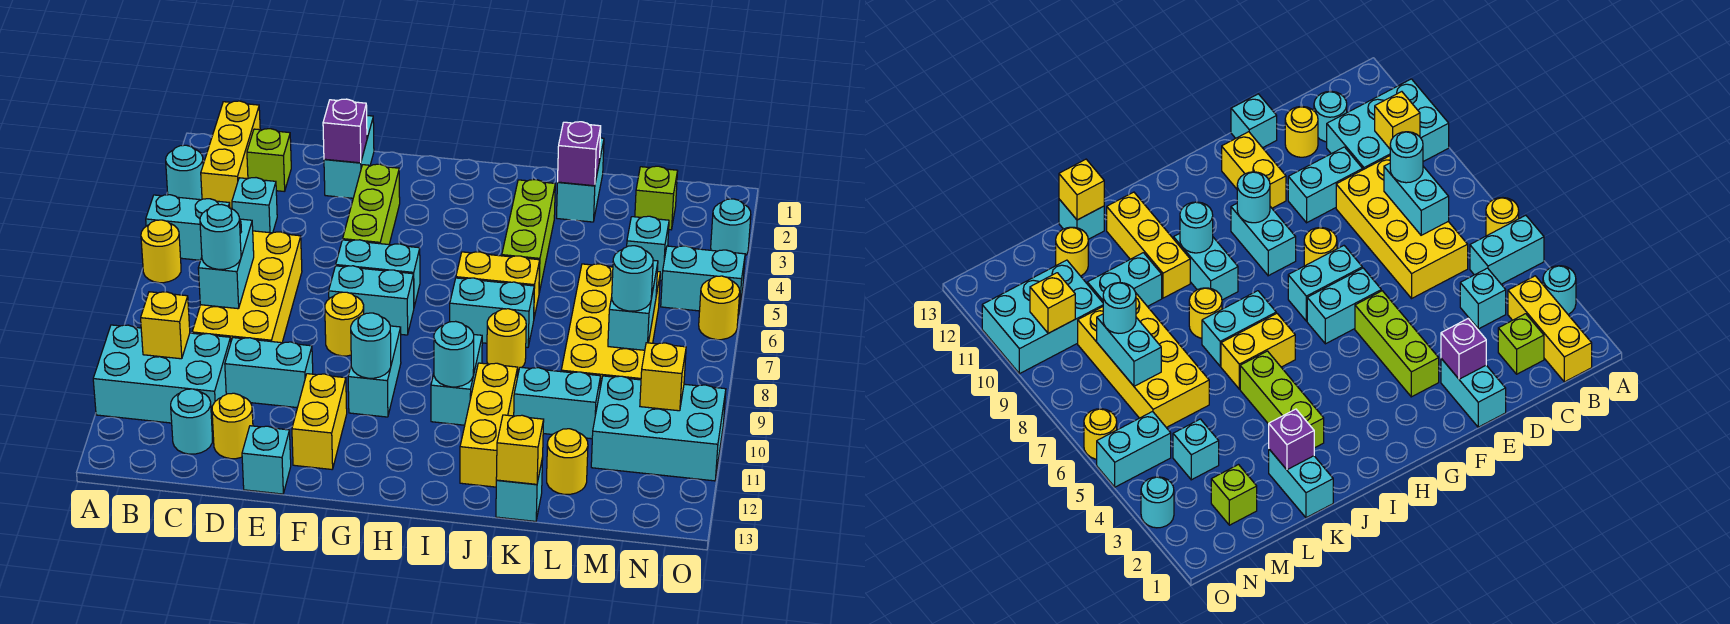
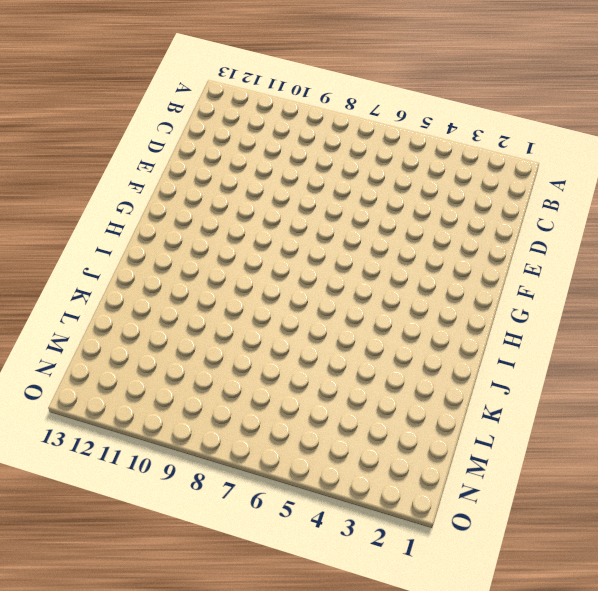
none -> cyan round brick A3 level 1
none -> cyan brick A5:B5 level 1
none -> yellow round brick A6 level 1
none -> cyan brick A10:C11 level 1

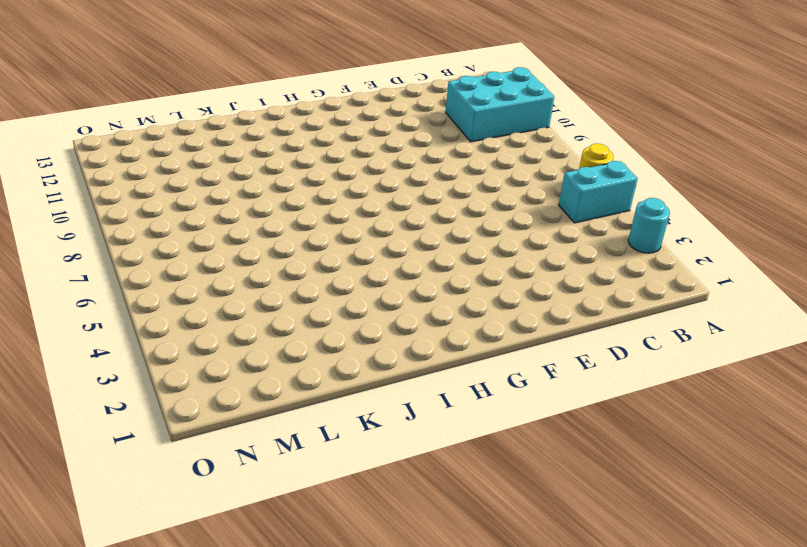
none -> yellow brick B1:B3 level 1
none -> lime brick C2 level 1
none -> cyan brick C4 level 1
none -> yellow brick C6:D9 level 1

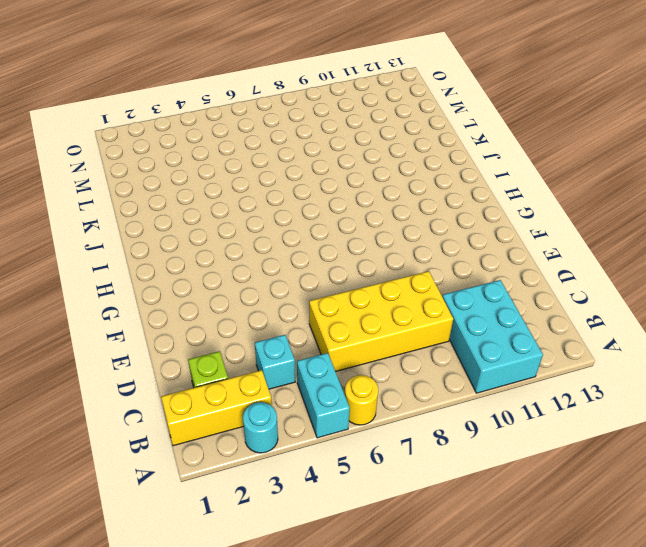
none -> cyan round brick C12 level 1
none -> cyan brick D10:E10 level 1
none -> yellow round brick D12 level 1
none -> cyan brick E1:E2 level 1

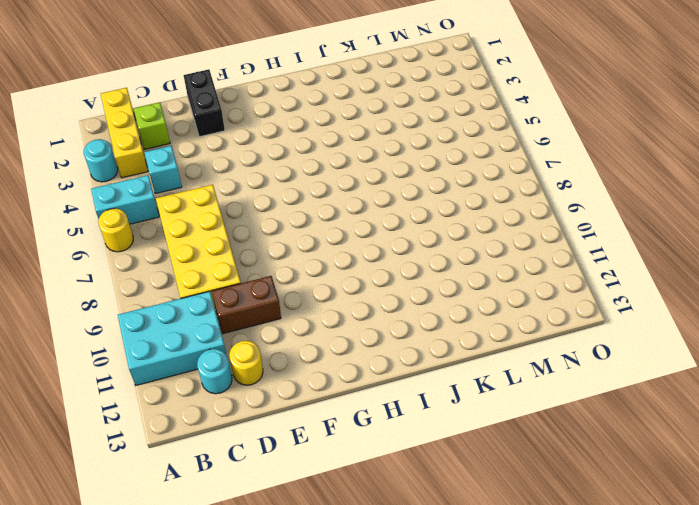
brown brick D10:E10 level 1 -> cyan brick D10:E10 level 1
black brick E1:E2 level 1 -> cyan brick E1:E2 level 1
none -> cyan brick E13 level 1
none -> lime brick F3:F5 level 1
none -> cyan brick F6:G6 level 1
none -> cyan brick F7:G7 level 1

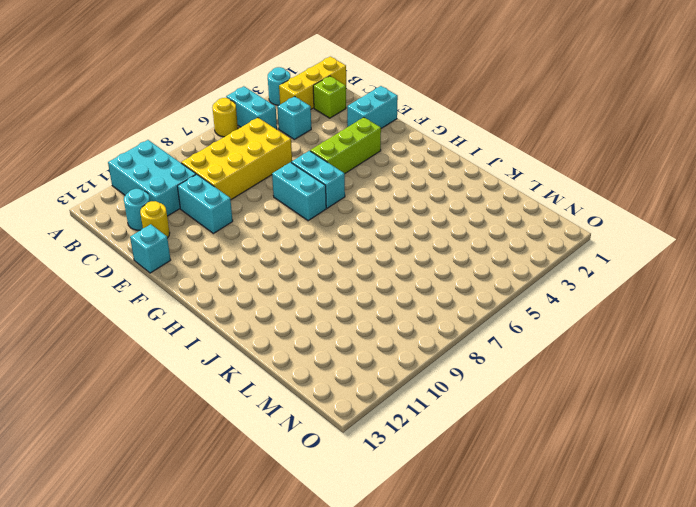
none -> yellow round brick F8 level 1
none -> yellow brick F11:F12 level 1
none -> cyan brick G9:G10 level 1
none -> yellow brick I6:J6 level 1

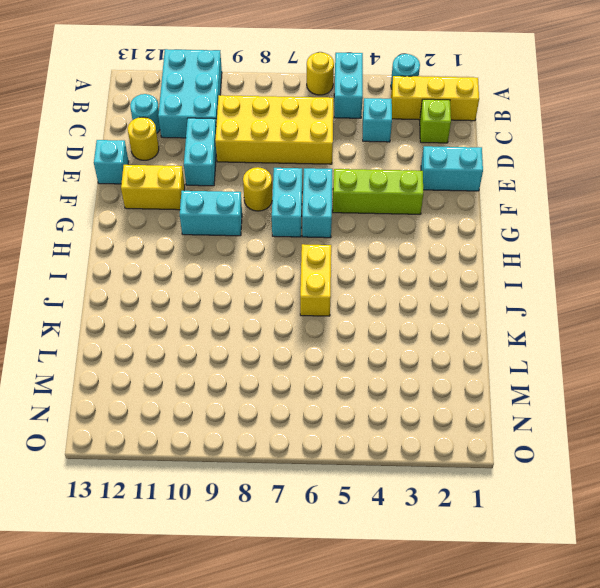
none -> cyan brick I7:J7 level 1
none -> cyan brick I9:I10 level 1
none -> lime brick J3:J5 level 1
none -> yellow round brick J8 level 1

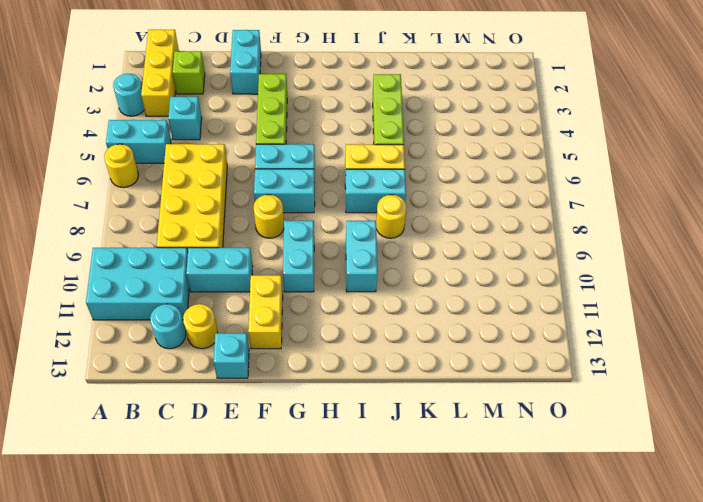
none -> yellow brick J10:J12 level 1
none -> cyan brick K1:K2 level 1
none -> cyan brick K10:L10 level 1
none -> cyan brick K13 level 1

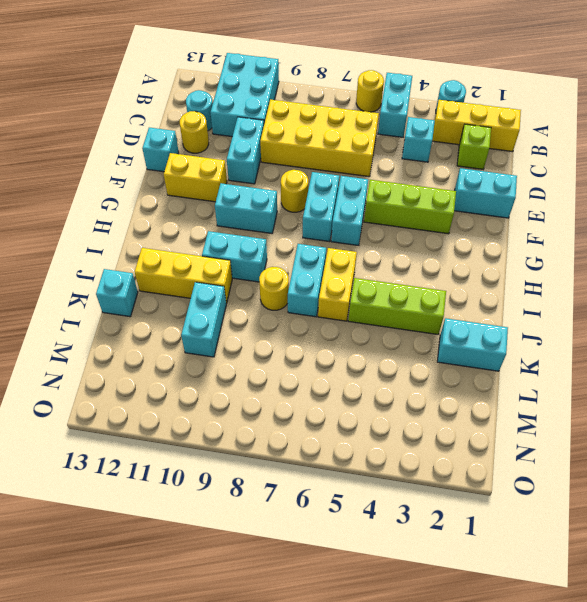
none -> yellow brick L6:M9 level 1
none -> yellow round brick L12 level 1
none -> lime brick M2 level 1
none -> cyan brick M4 level 1

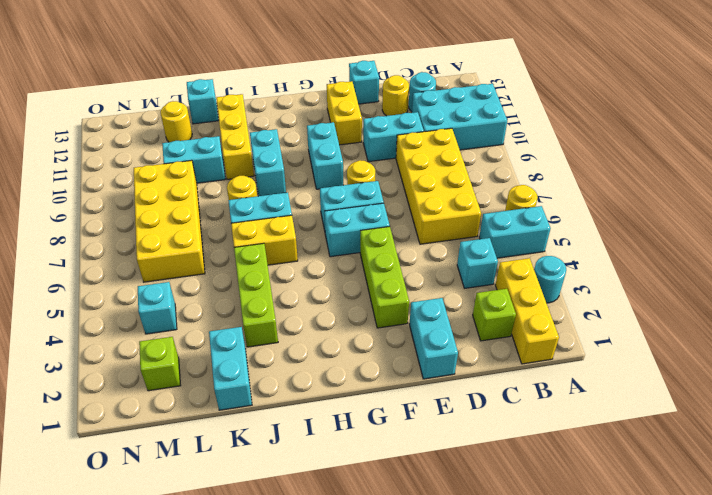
none -> cyan brick M10:O11 level 1
none -> cyan brick N5:O5 level 1
none -> cyan round brick O3 level 1
none -> yellow round brick O6 level 1

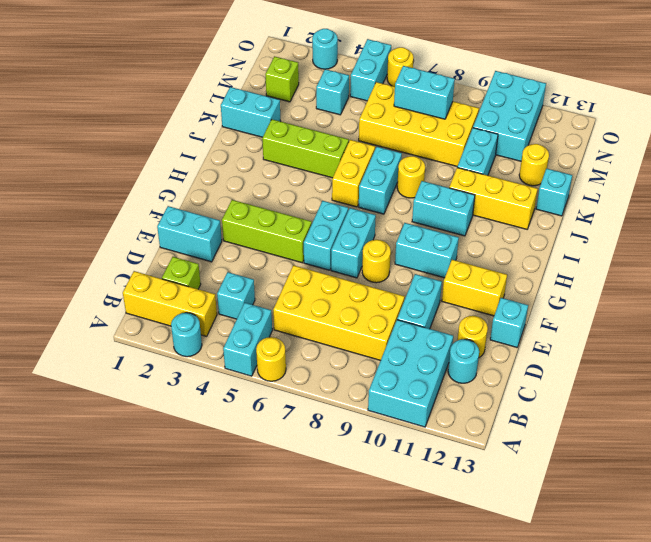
none -> yellow brick B10 level 2
none -> cyan brick C7:C8 level 2
none -> purple brick E2 level 2
none -> cyan round brick G10 level 2

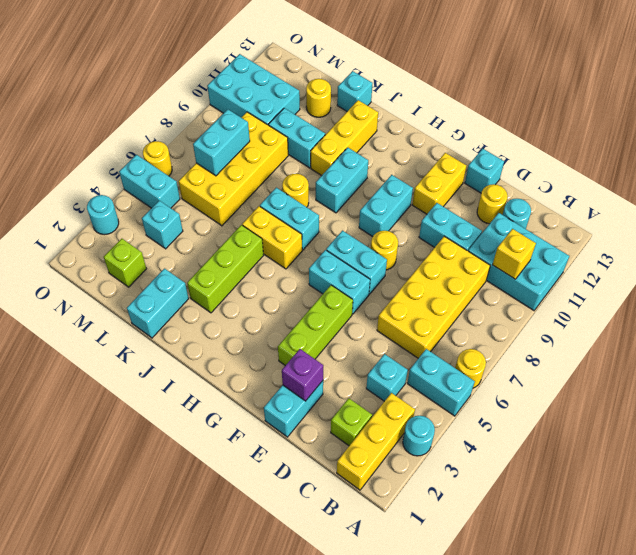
none -> cyan brick C7:C8 level 2
none -> cyan round brick G10 level 2
none -> cyan round brick I10 level 2
none -> purple brick K2 level 2

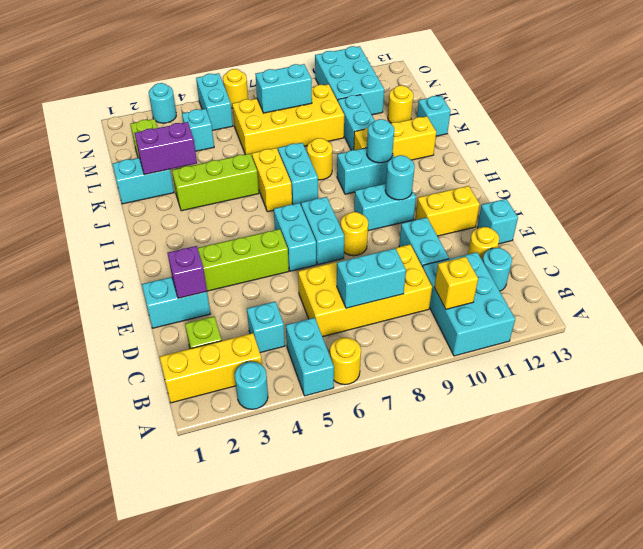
purple brick K2:K3 level 2 -> purple brick K2 level 2
none -> yellow brick K13 level 2
none -> yellow brick N10 level 2
none -> cyan round brick C8 level 3
none -> cyan round brick M8 level 3

